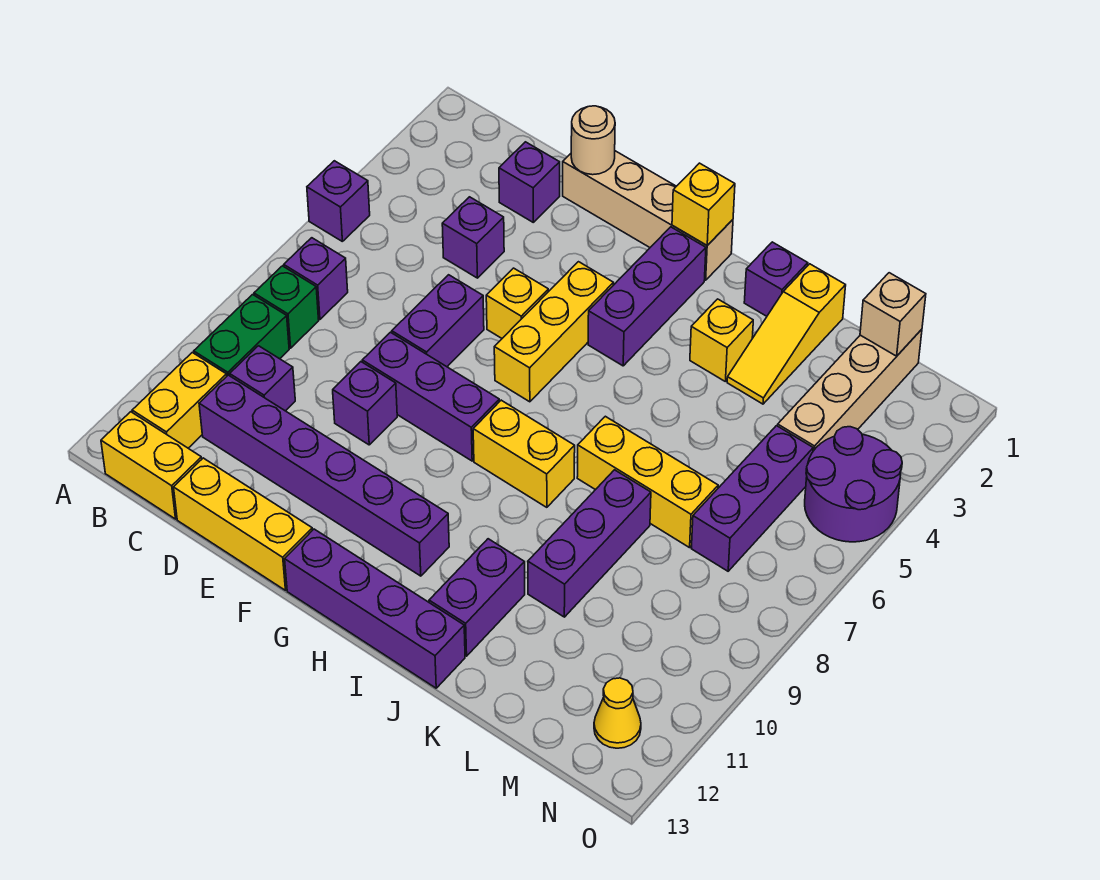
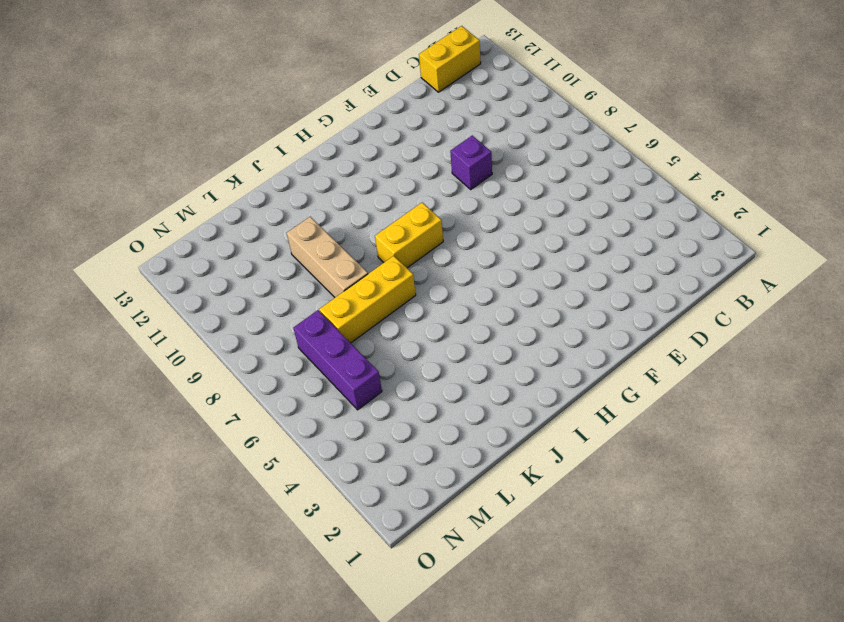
tan brick K8:K10 level 1 -> purple brick K8:K10 level 1
none -> purple brick A5 level 1
none -> purple brick B7 level 1
none -> green brick B8 level 1
none -> green brick B9:B10 level 1

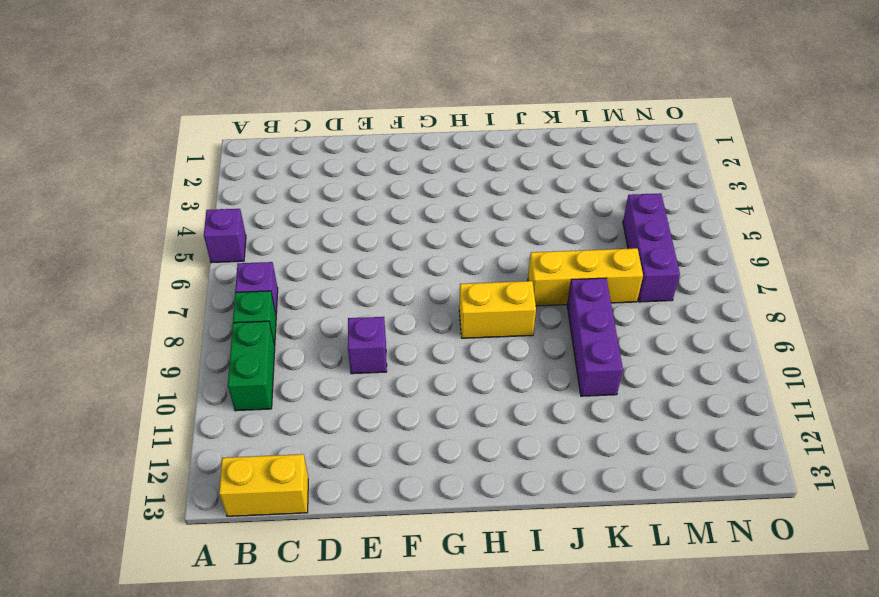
none -> yellow brick B11:B12 level 1
none -> purple brick C10 level 1
none -> purple brick C11:H11 level 1
none -> purple brick D2 level 1

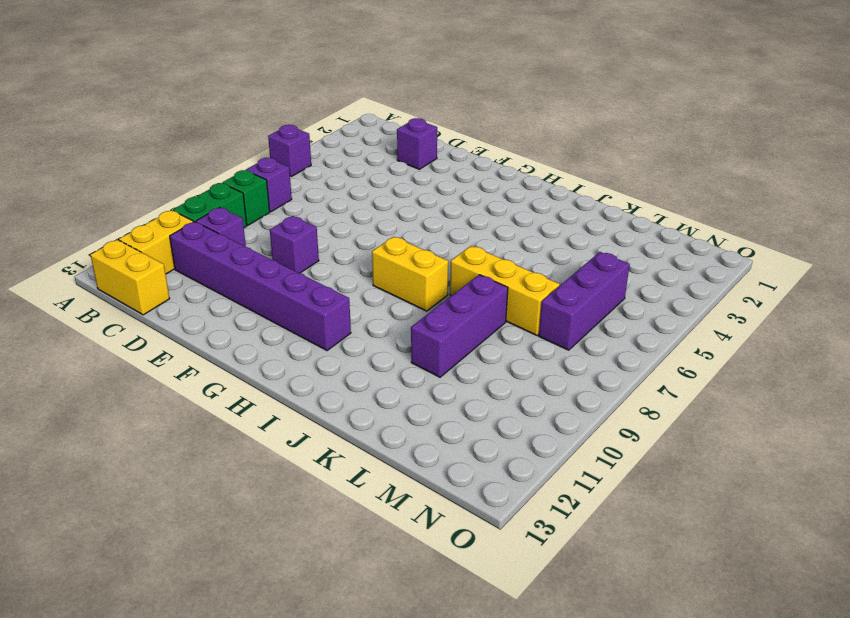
none -> purple brick D4 level 1
none -> yellow brick D13:F13 level 1
none -> tan brick E1:H1 level 1
none -> purple brick E6:E7 level 1

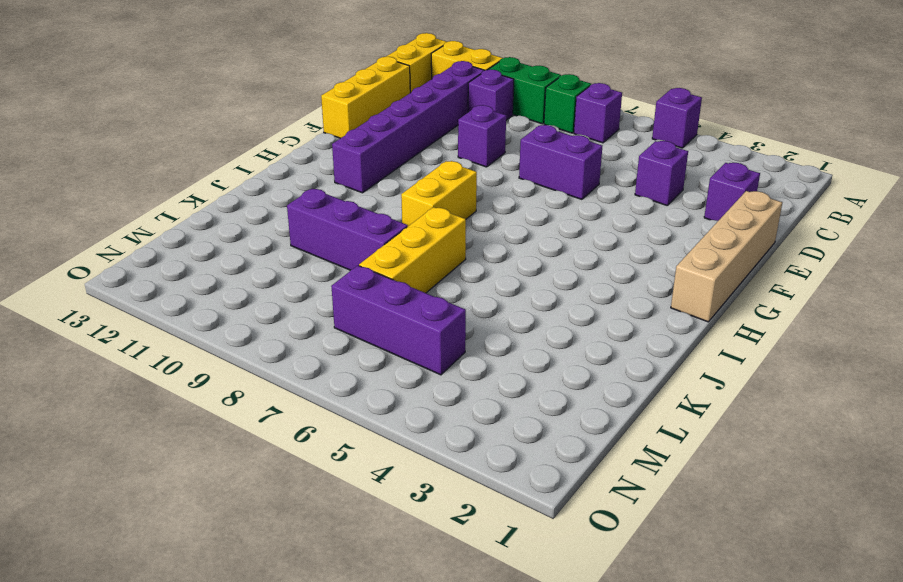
none -> purple brick E8:G8 level 1
none -> yellow brick F5 level 1
none -> yellow brick G4:G6 level 1
none -> purple brick G13:J13 level 1

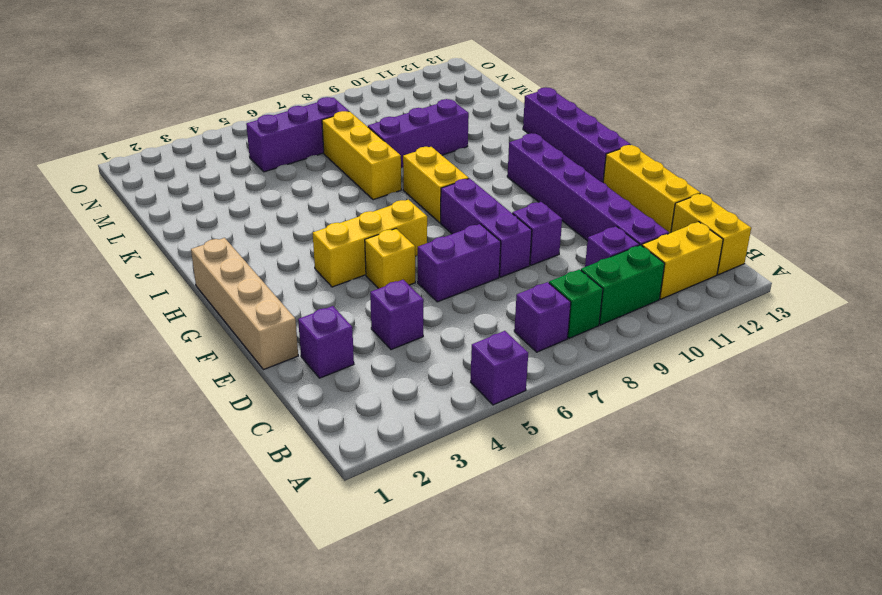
none -> purple brick H2:H4 level 1
none -> purple brick J1 level 1
none -> yellow brick J3 level 1
none -> purple brick J11:J12 level 1

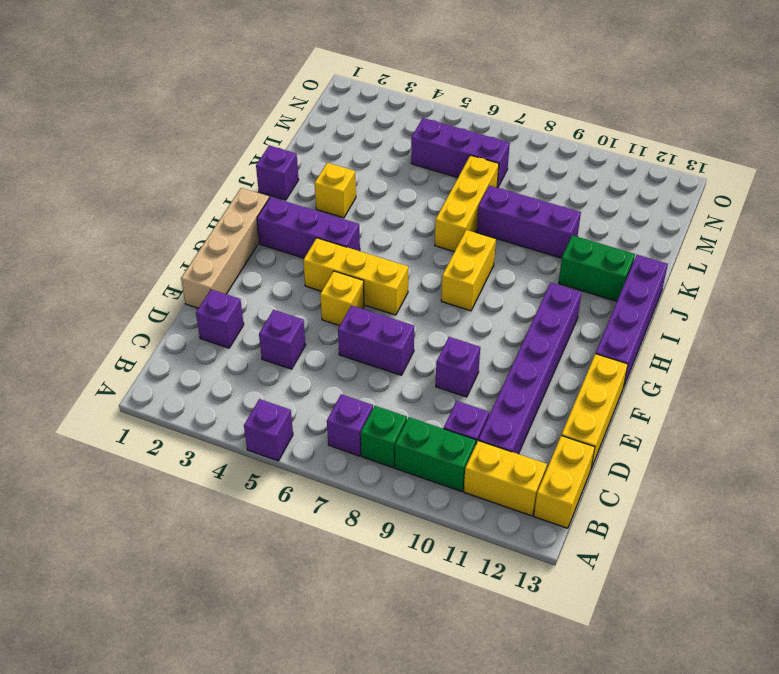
green brick J11:J12 level 1 -> purple brick J11:J12 level 1
none -> purple brick E8:G8 level 1
none -> yellow slope K1:K3 level 1 top 1
none -> tan brick M1:M4 level 1
none -> purple round brick N4:O5 level 1

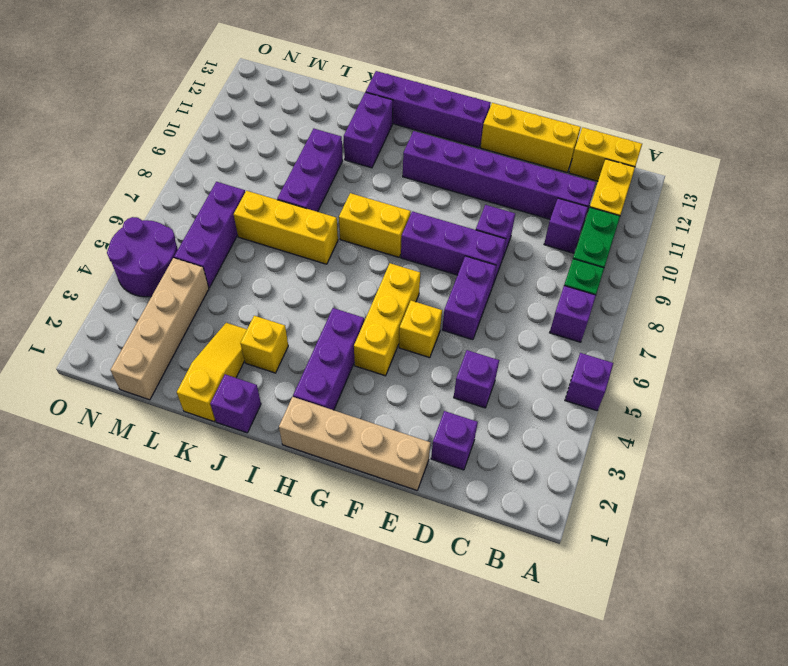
none -> yellow cone N12 level 1
none -> tan round brick E1 level 2
none -> yellow brick H1 level 2
none -> tan brick M1 level 2

